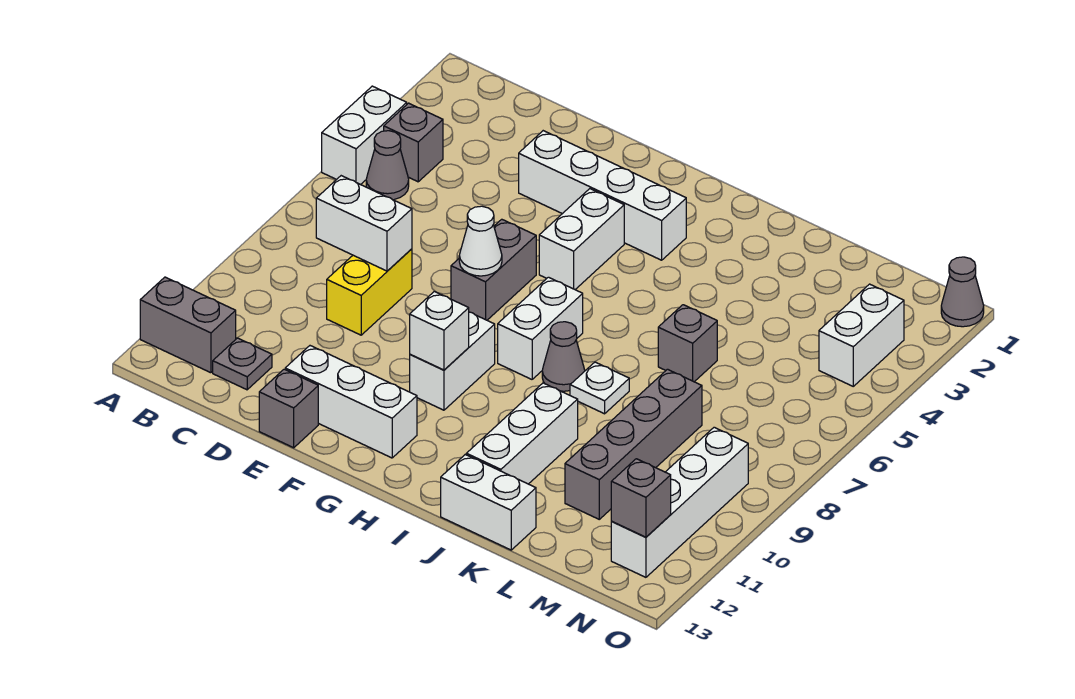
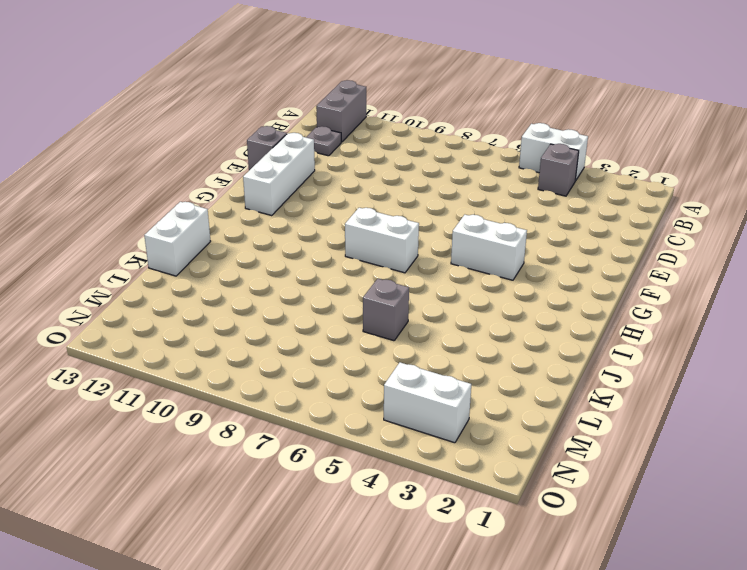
none -> grey cone B5 level 1
none -> yellow brick D8:D9 level 1
none -> white brick E3:H3 level 1

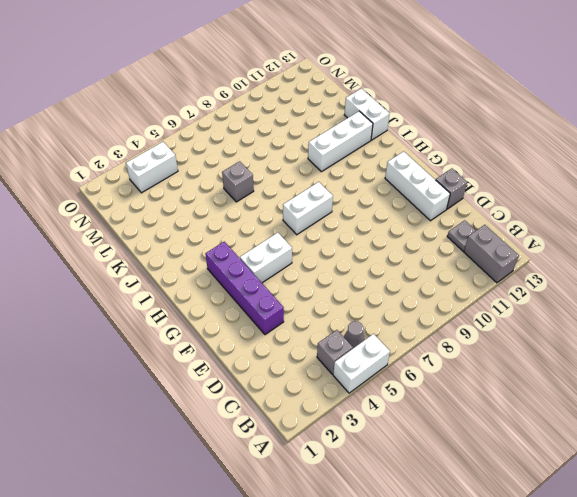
purple brick E3:H3 level 1 -> white brick E3:H3 level 1
none -> yellow brick D8:D9 level 1
none -> grey brick F6:F7 level 1
none -> white brick G9:G10 level 1

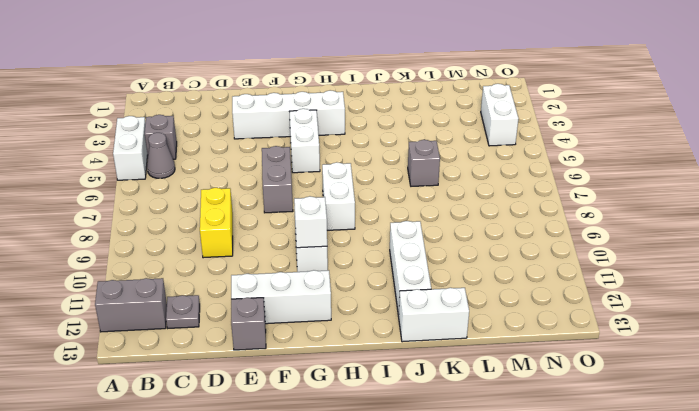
none -> grey cone I8 level 1
none -> white plate J8 level 1
none -> grey brick L8:L11 level 1

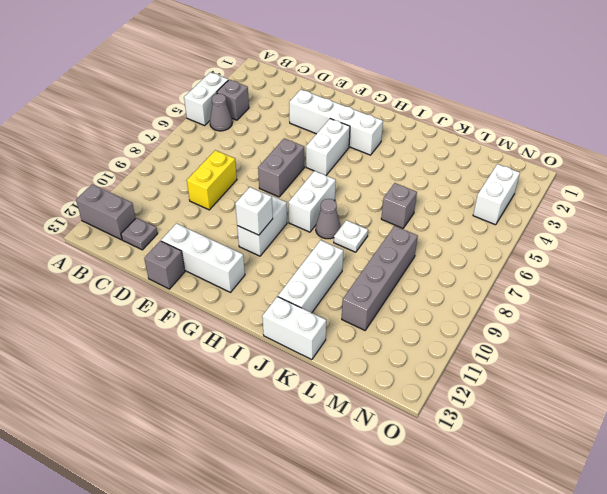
none -> white brick N9:N12 level 1
none -> grey cone O1 level 1
none -> white brick C8:D8 level 2

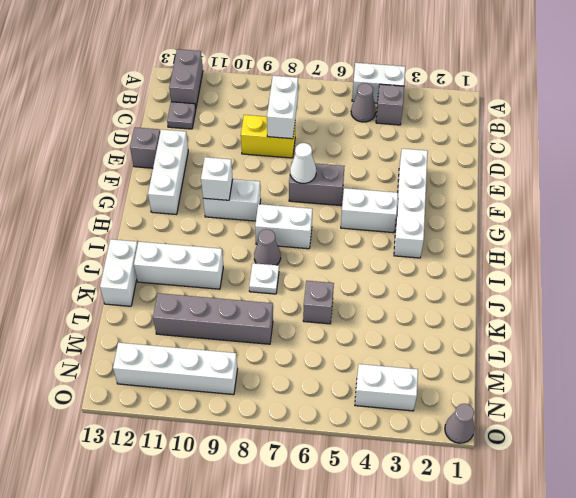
none -> grey brick N12 level 2

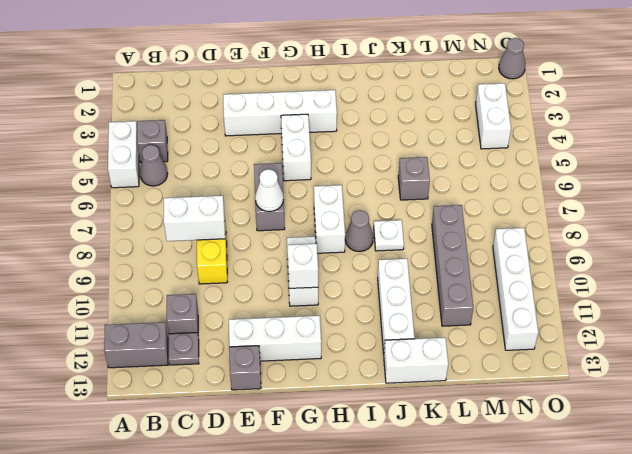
grey brick C11 level 1 -> grey brick N12 level 2

